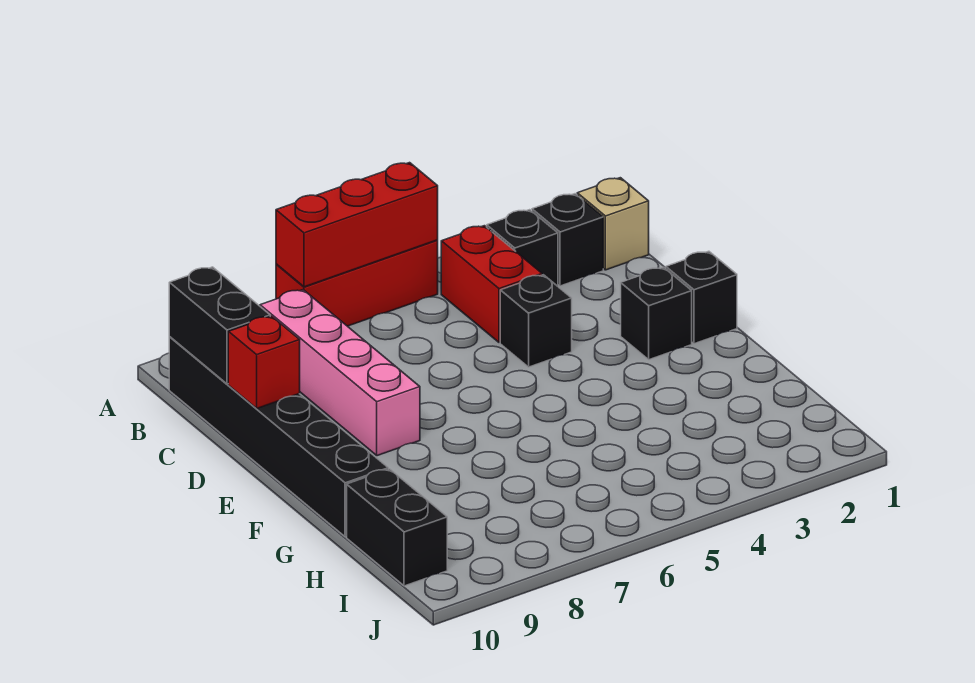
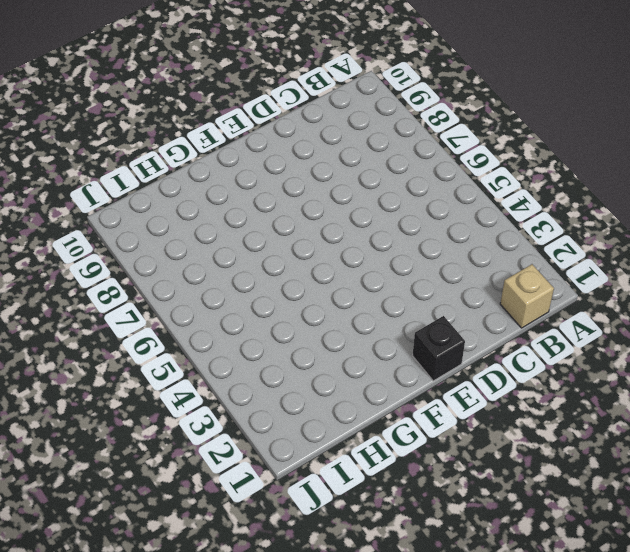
none -> red brick A5:A7 level 1
none -> black brick B2 level 1
none -> black brick B3 level 1

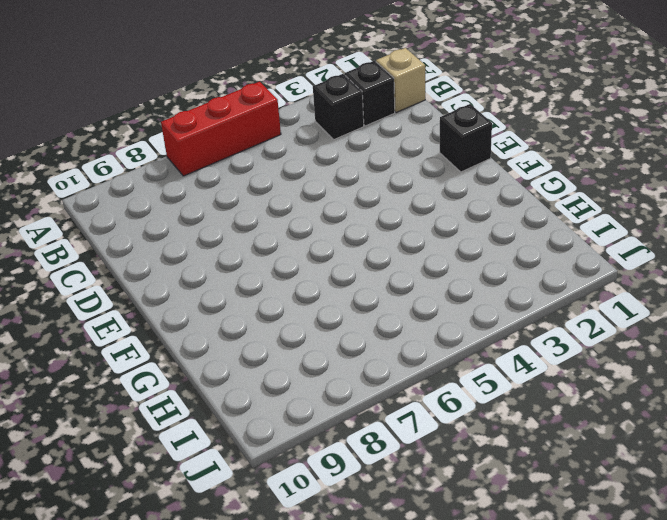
none -> red brick B4:C4 level 1
none -> pink brick B8:E8 level 1
none -> black brick B10:G10 level 1

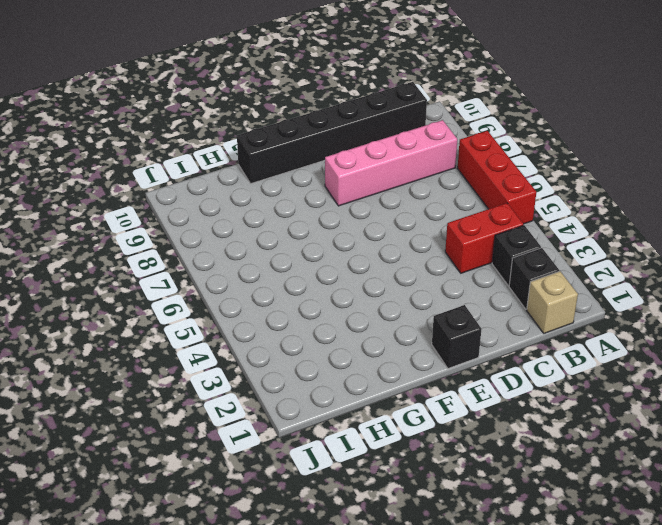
none -> black brick D4 level 1
none -> black brick E2 level 1
none -> black brick H10:I10 level 1

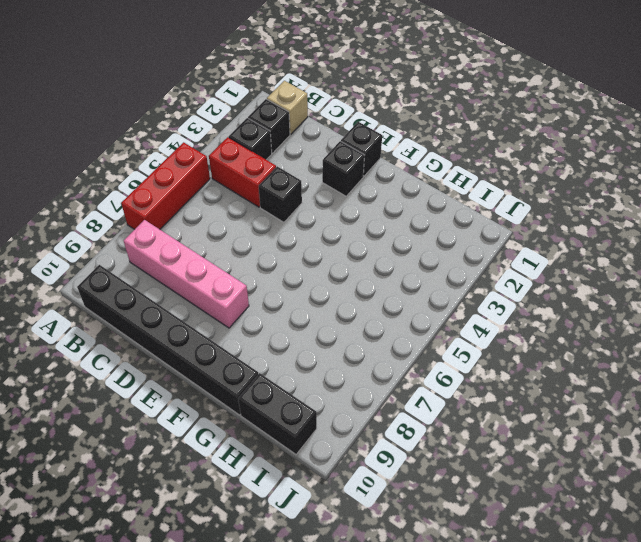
none -> red brick A5:A7 level 2
none -> black brick B10:C10 level 2
none -> red brick D10 level 2

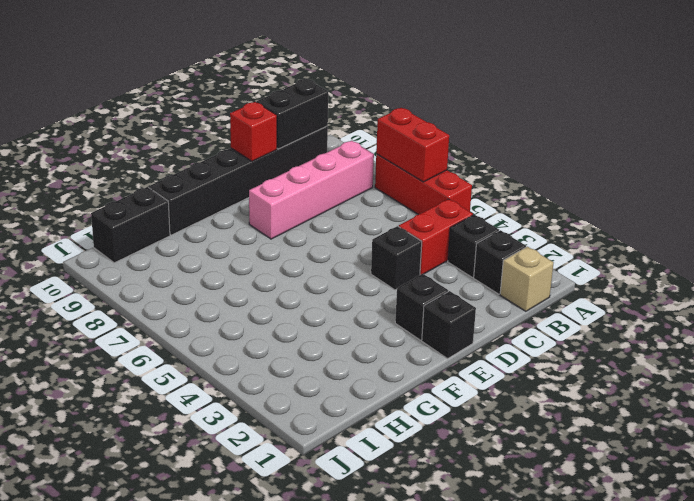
red brick A6:A7 level 2 -> red brick A5:A7 level 2

